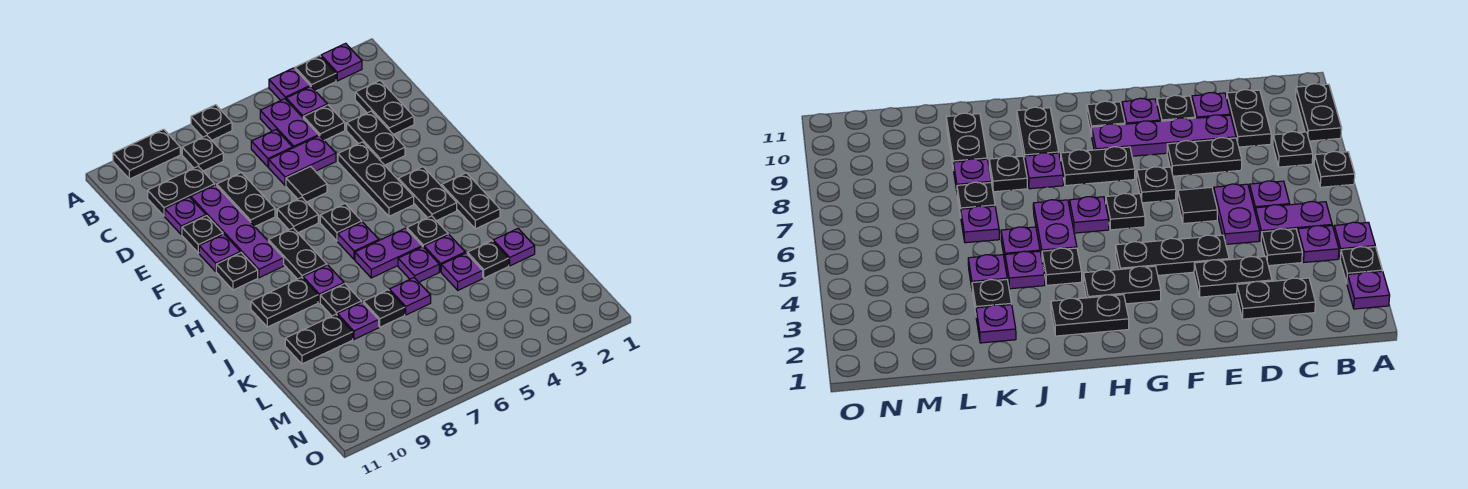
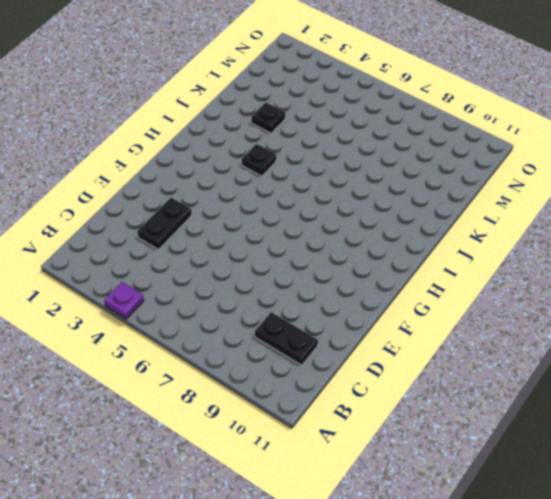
none -> purple plate A2 level 1
none -> black plate A3 level 1
none -> black plate A7 level 1
none -> black plate A9:A10 level 1

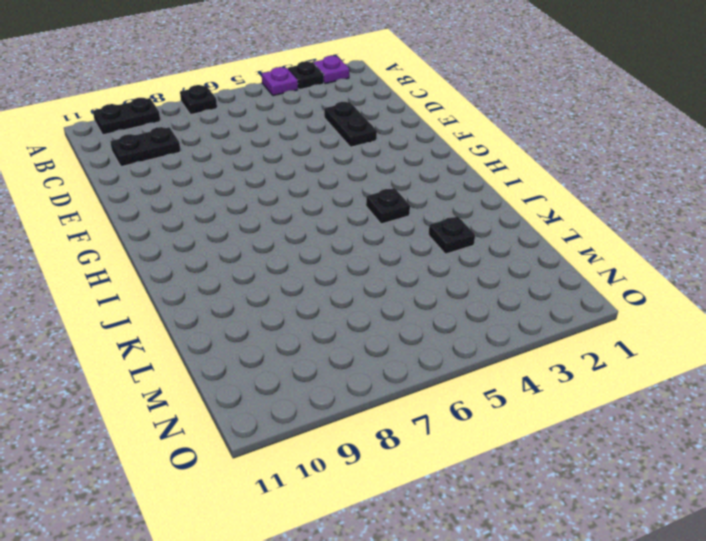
none -> purple plate B4 level 1
none -> purple plate B5:C5 level 1
none -> black plate B8 level 1
none -> black plate C2:D2 level 1

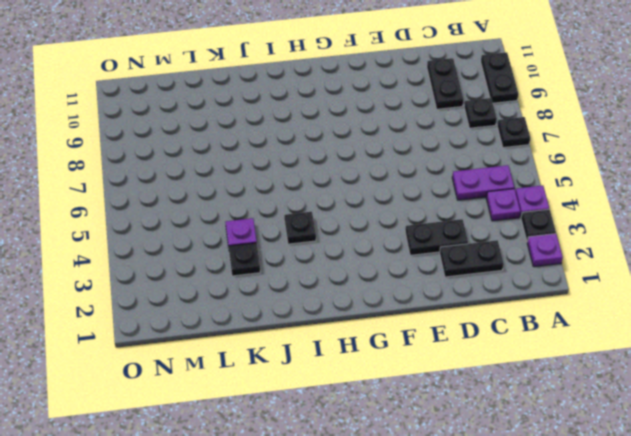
none -> black plate C4 level 1
none -> purple plate C6 level 1
none -> purple plate D5:D6 level 1
none -> black plate D8:E8 level 1

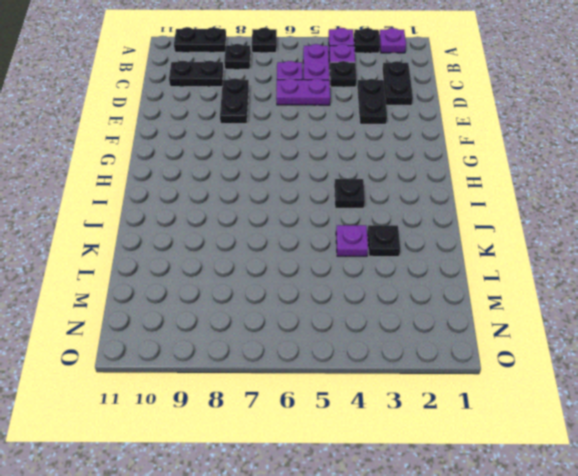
none -> purple plate D9:G9 level 1
none -> purple plate D10 level 1
none -> black plate E4:G4 level 1
none -> black tile E6 level 1

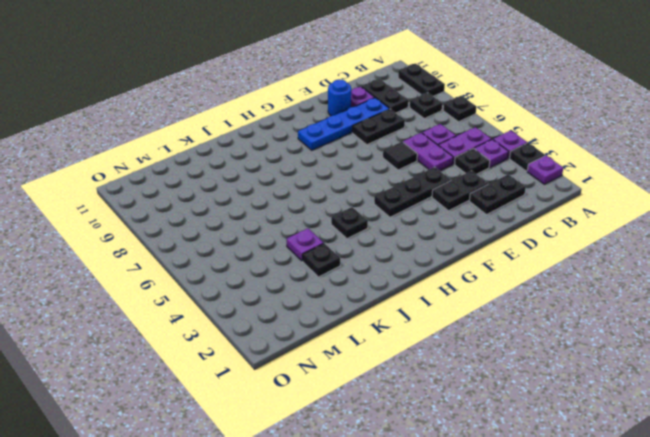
blue plate D9:G9 level 1 -> purple plate D9:G9 level 1
blue round brick E10 level 1 -> black plate E10 level 1
none -> black plate F7 level 1
none -> purple plate F10 level 1
none -> black plate G3:H3 level 1
none -> black plate G6 level 1

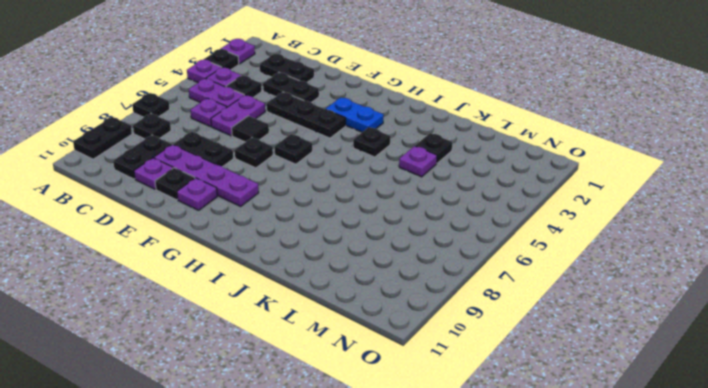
blue plate G3:H3 level 1 -> black plate G3:H3 level 1
none -> black plate G8:H8 level 1
none -> black plate G10 level 1
none -> black plate H2:I2 level 1
none -> purple plate H6 level 1

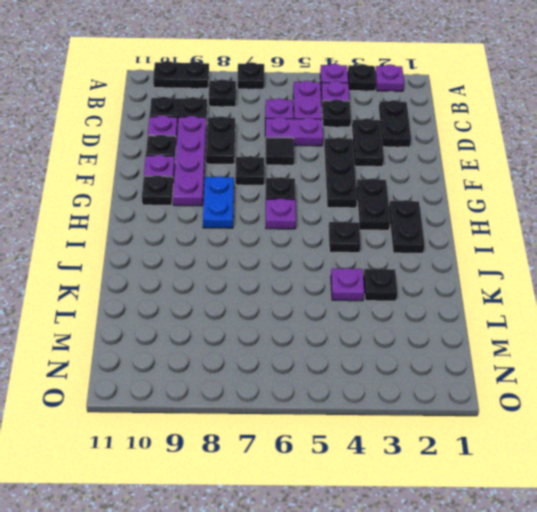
blue plate G8:H8 level 1 -> black plate G8:H8 level 1
none -> purple plate I5:I6 level 1
none -> purple plate I8 level 1
none -> black plate I9:I10 level 1
none -> purple plate J4 level 1

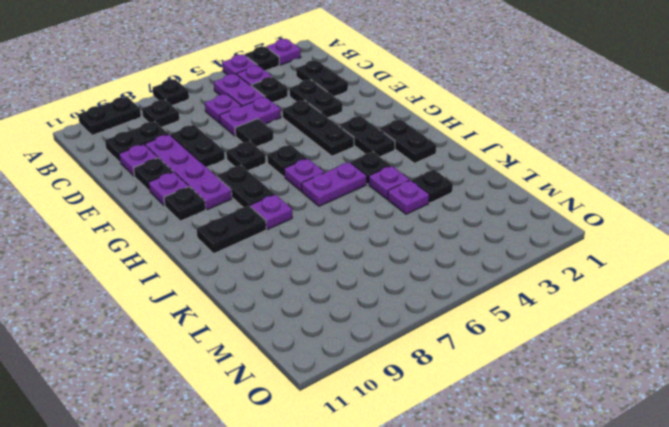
none -> purple plate J5 level 1
none -> black plate J8 level 1
none -> purple plate K2 level 1
none -> purple plate K6 level 1

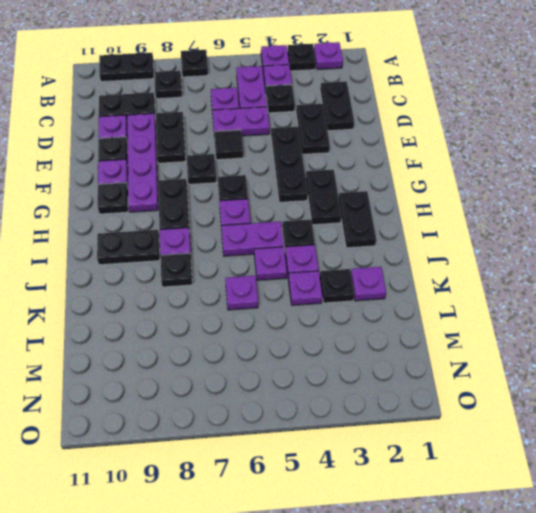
none -> black plate K7 level 1
none -> purple plate K8 level 1
none -> black plate K9:K10 level 1

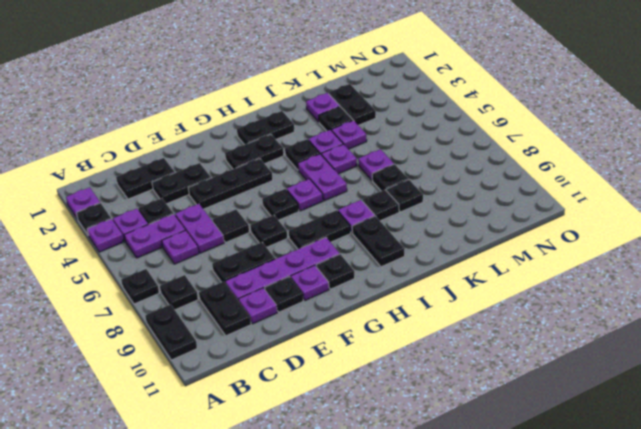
black plate K8 level 1 -> purple plate K8 level 1
black plate L2:L3 level 1 -> black plate K9:K10 level 1

